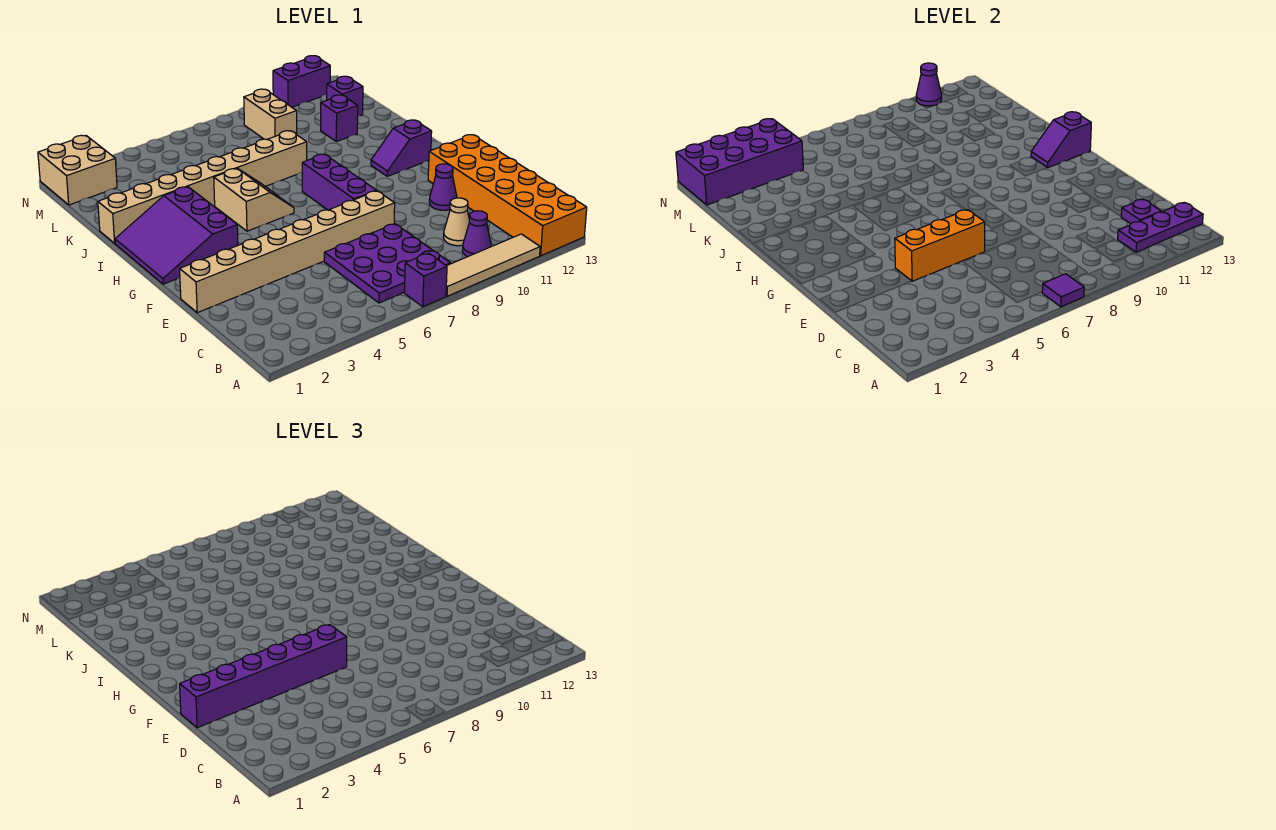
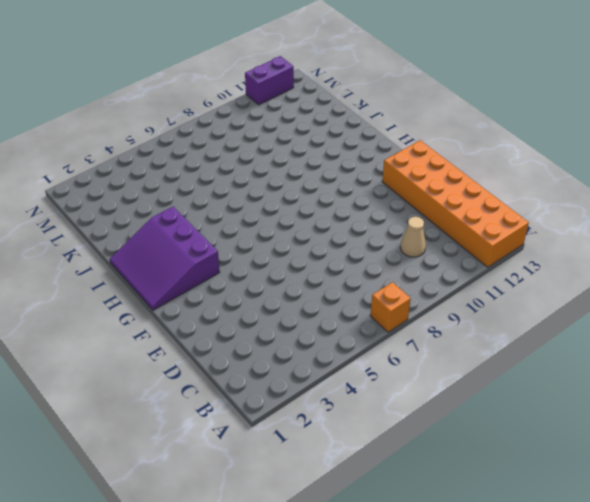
orange brick A7 level 1 -> purple brick A7 level 1
none -> tan tile A8:A11 level 1
none -> purple plate B6:D8 level 1
none -> purple cone B10 level 1

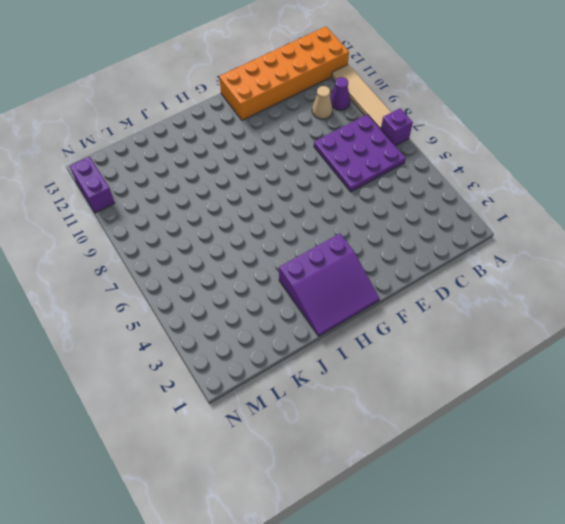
none -> tan brick E1:E8 level 1
none -> purple cone E11 level 1
none -> purple brick F8:H8 level 1

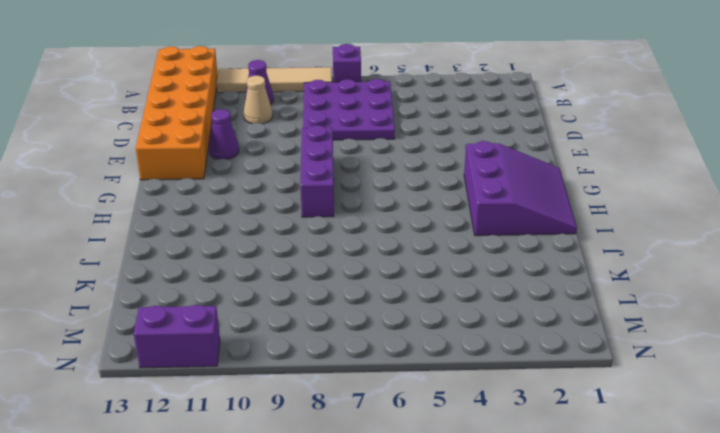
none -> tan brick E1:E8 level 1
none -> tan slope H5:I6 level 1 top 5
none -> purple slope H11:H12 level 1 top 12

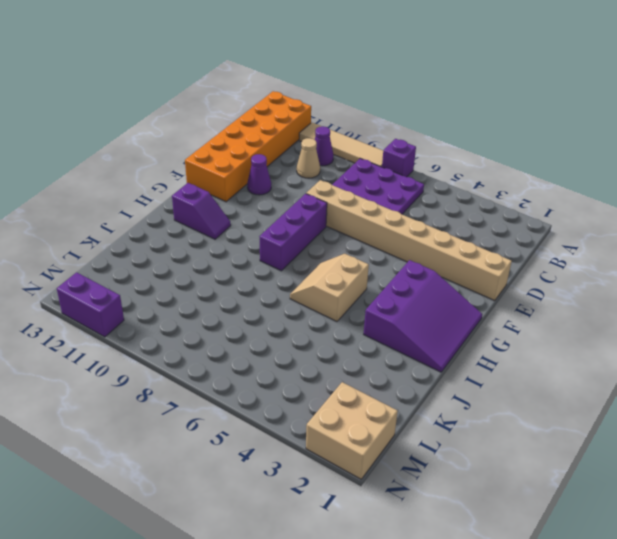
none -> tan brick J1:J8 level 1
none -> purple brick K11 level 1
none -> tan brick L9:M9 level 1

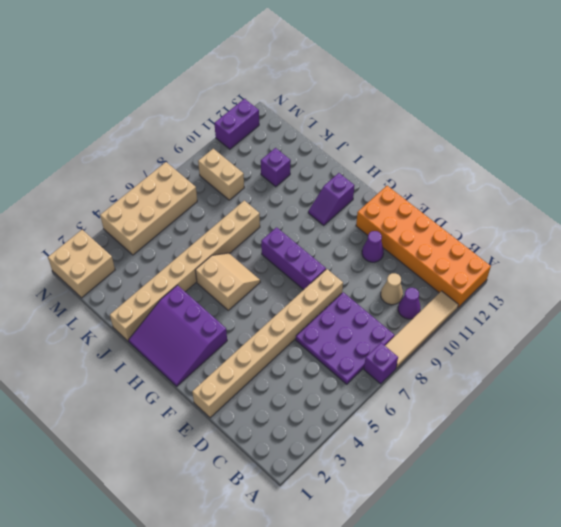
tan brick M4:N7 level 1 -> none
none -> purple brick L12 level 1
none -> purple tile A7 level 2
none -> purple plate B11:B13 level 2

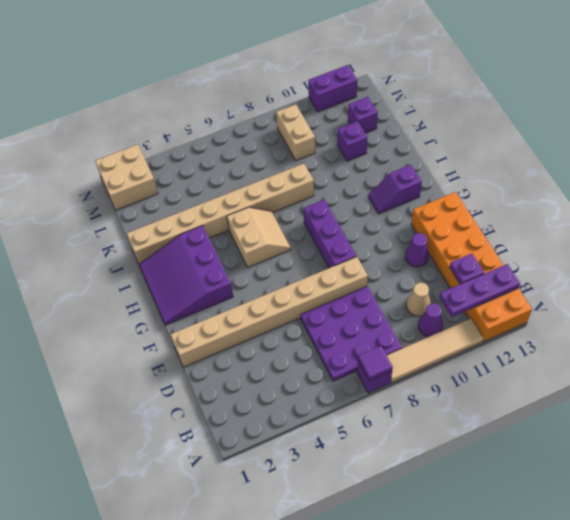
none -> orange brick E4:E6 level 2
none -> purple slope H12:H13 level 2 top 13
none -> purple brick M1:N4 level 2

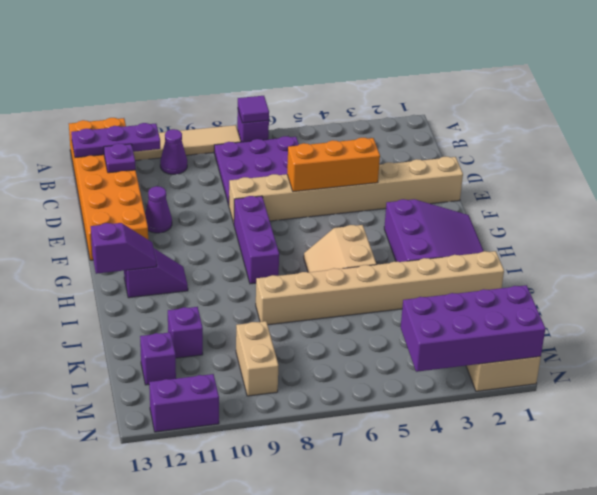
none -> tan cone C10 level 1
none -> purple cone N11 level 2
none -> purple brick E1:E6 level 3

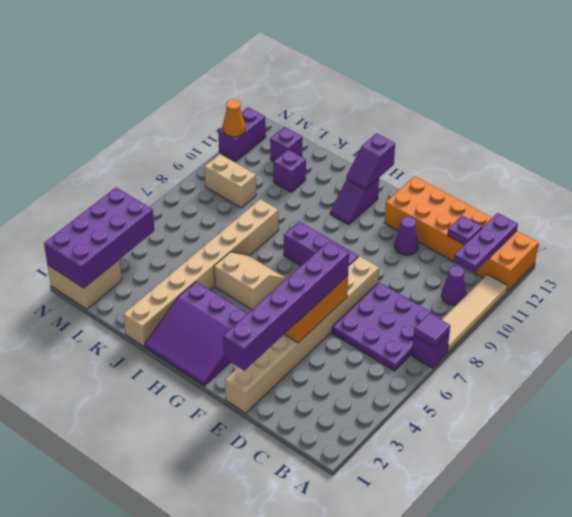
orange cone N11 level 2 -> purple cone N11 level 2
none -> tan cone C10 level 1

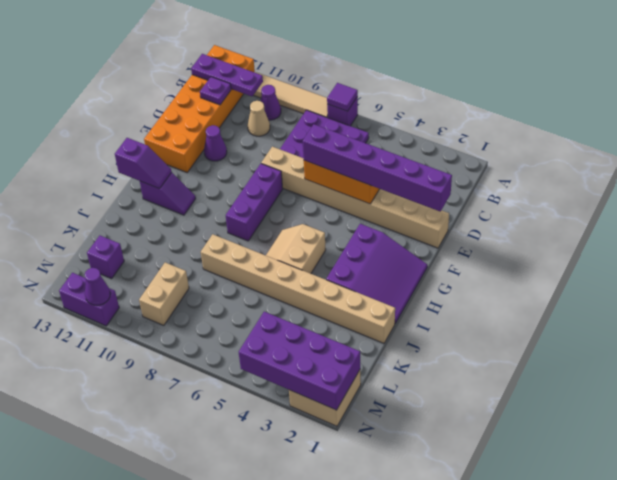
none -> purple brick K11 level 1

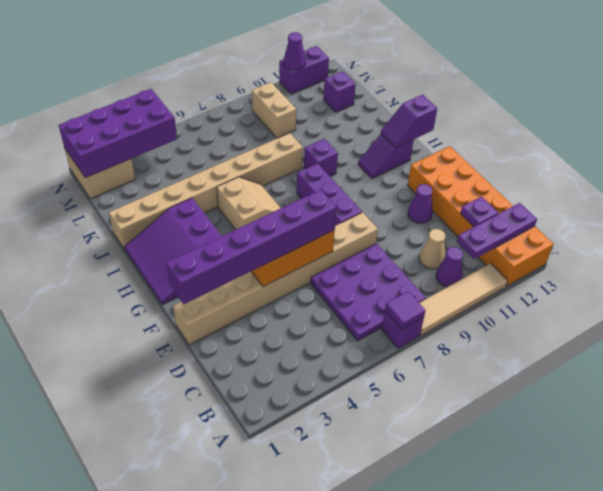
purple brick I9 level 1 -> purple brick K11 level 1

